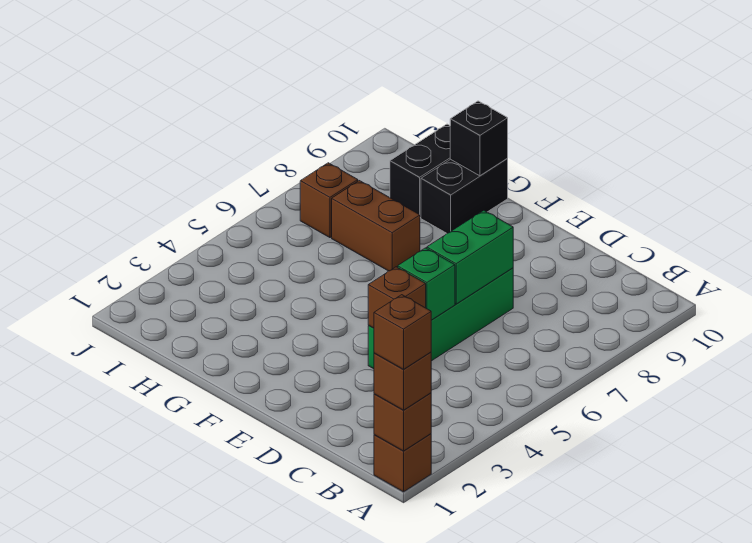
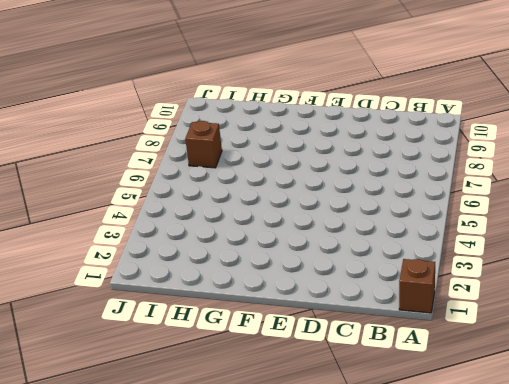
none -> green brick D4:D7 level 1
none -> brown brick G7:H7 level 1
none -> black brick G9:G10 level 1

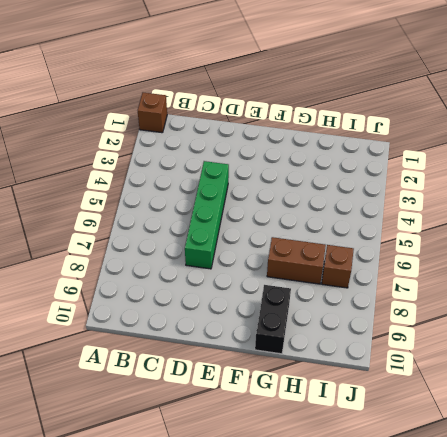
none -> black brick H9:H10 level 1
none -> brown brick A1 level 2
none -> brown brick D4 level 2

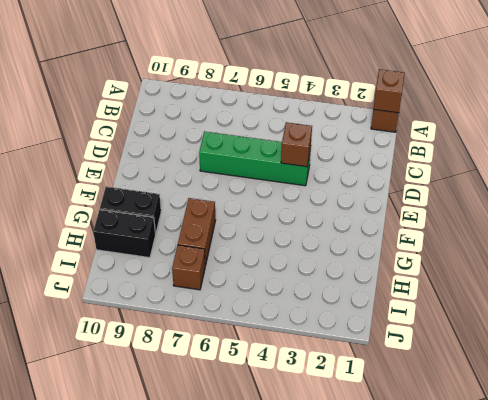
none -> green brick D5 level 2
none -> green brick D6:D7 level 2
none -> black brick G10 level 2

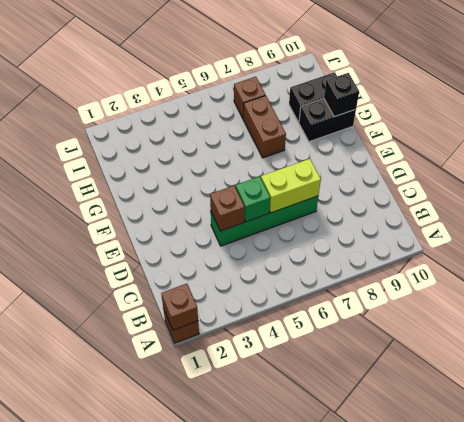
lime brick D6:D7 level 2 -> green brick D6:D7 level 2
none -> brown brick A1 level 3
none -> brown brick A1 level 4

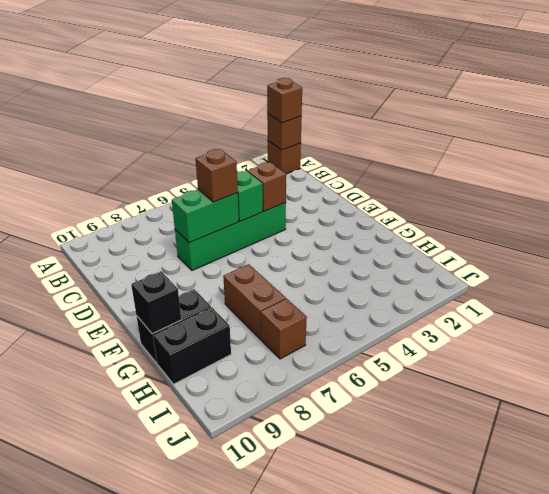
brown brick D6 level 3 -> brown brick A1 level 4

